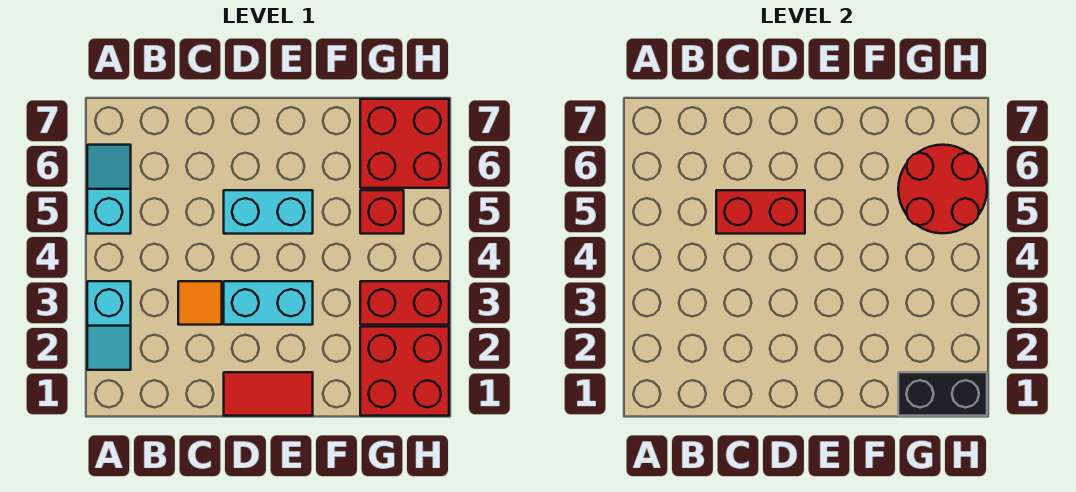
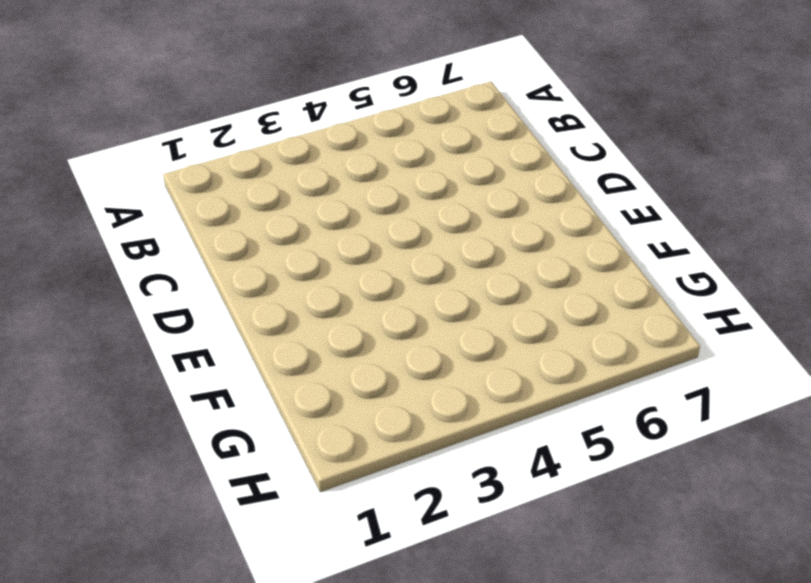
none -> cyan slope A2:A3 level 1 top 3
none -> cyan slope A5:A6 level 1 top 5
none -> orange tile C3 level 1

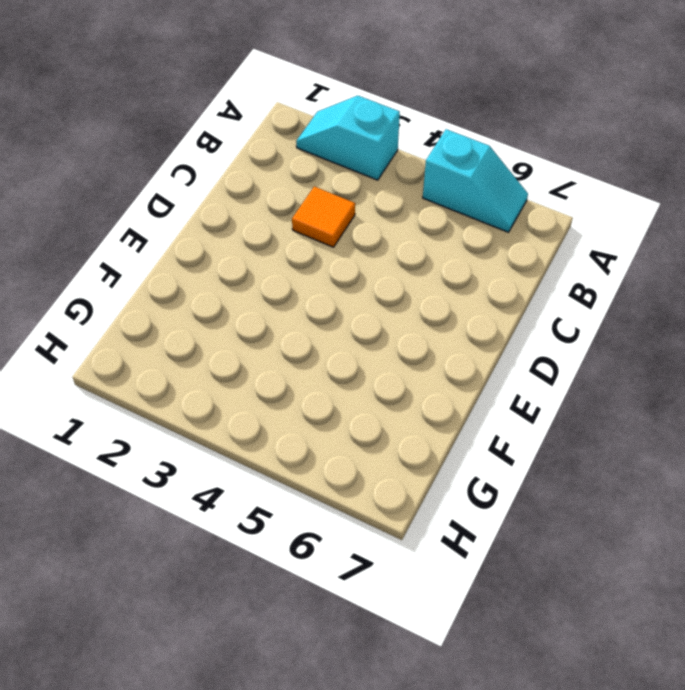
none -> red tile D1:E1 level 1
none -> cyan brick D3:E3 level 1
none -> cyan brick D5:E5 level 1

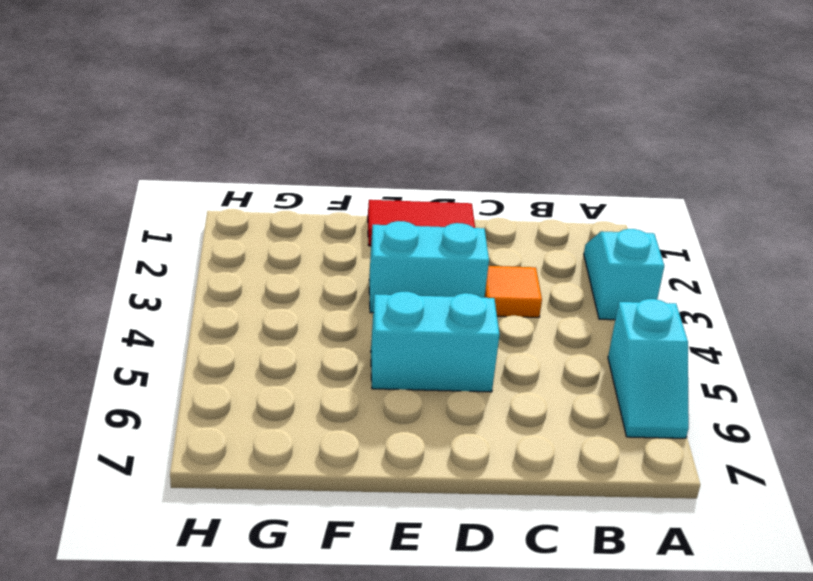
none -> red brick G1:H2 level 1
none -> red brick G3:H3 level 1
none -> red brick G5 level 1

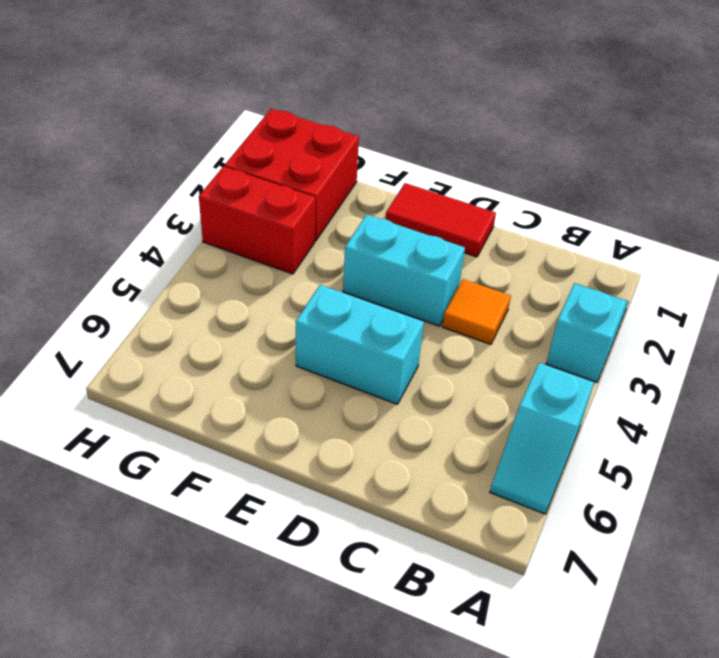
none -> red brick G5 level 1
none -> red brick G6:H7 level 1
none -> red brick C5:D5 level 2

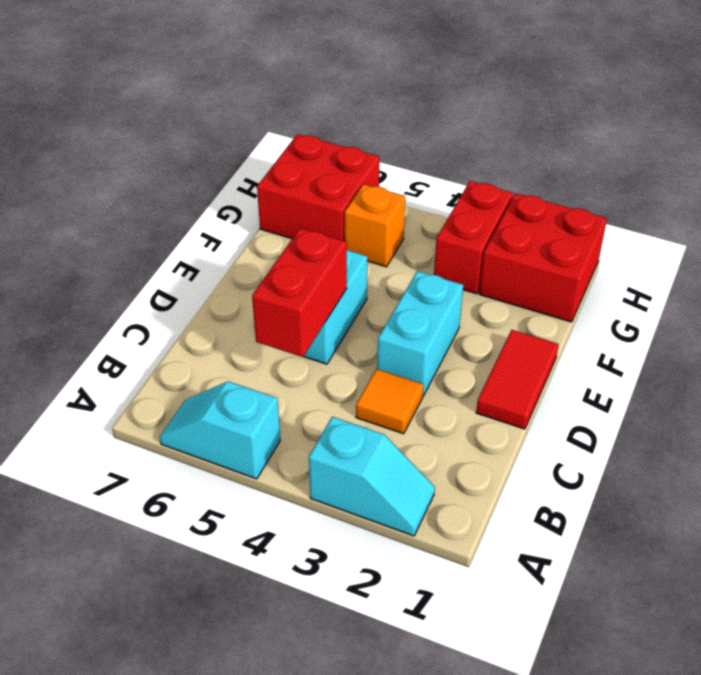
orange brick G5 level 1 -> red brick G5 level 1
none -> black brick G1:H1 level 2
none -> red round brick G5:H6 level 2

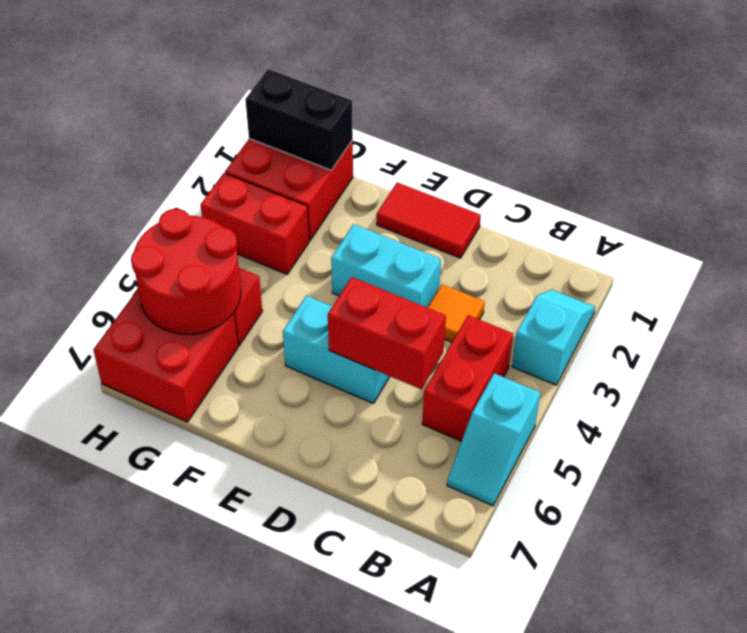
red brick B4:B5 level 1 -> none

